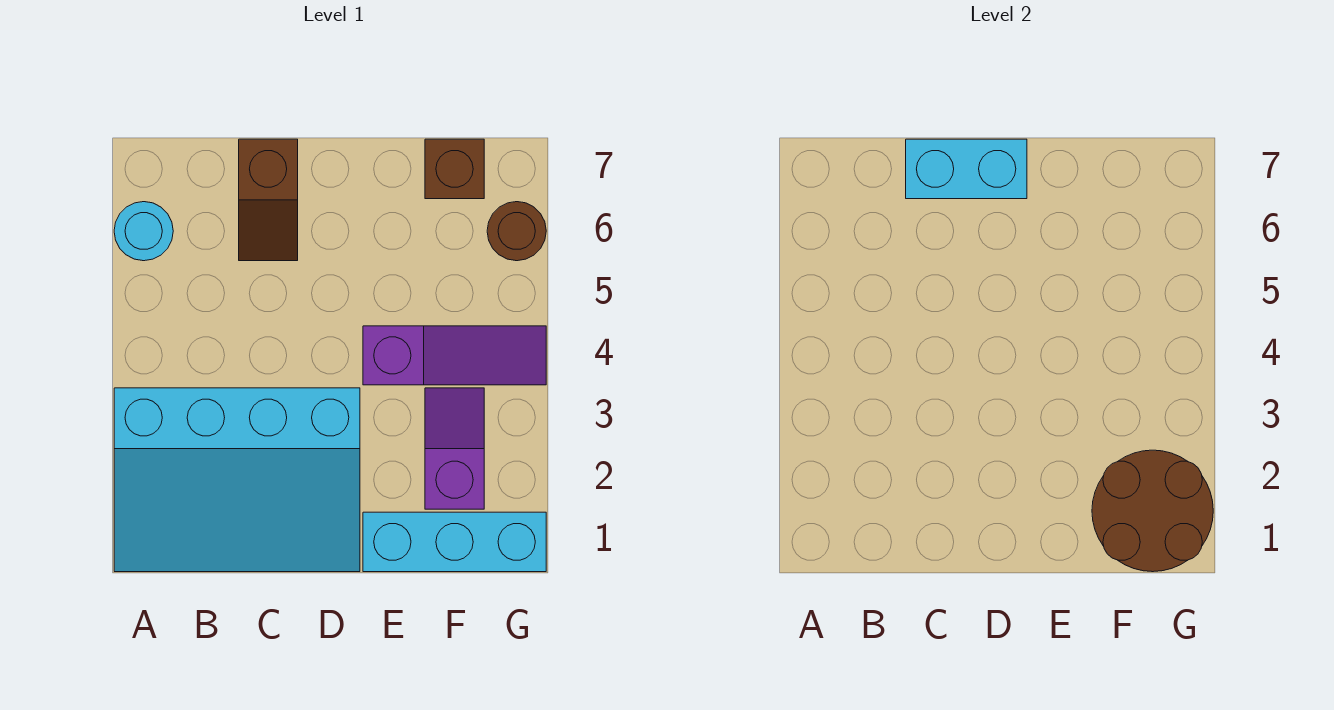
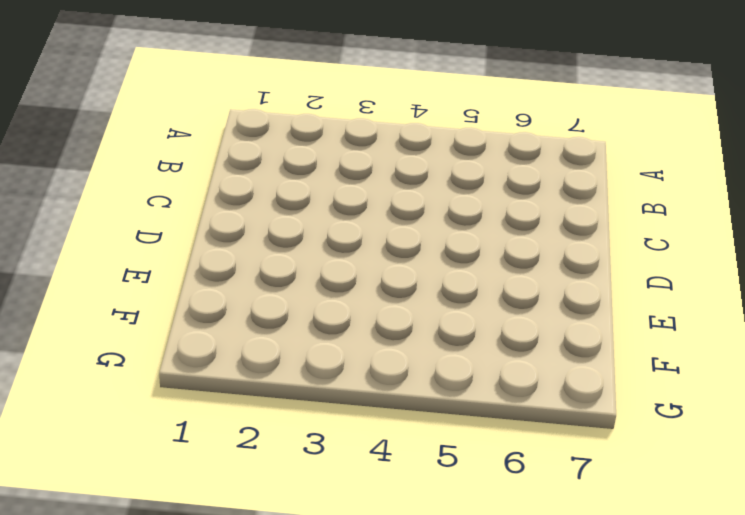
none -> cyan slope A1:D3 level 1 top 3
none -> cyan round brick A6 level 1

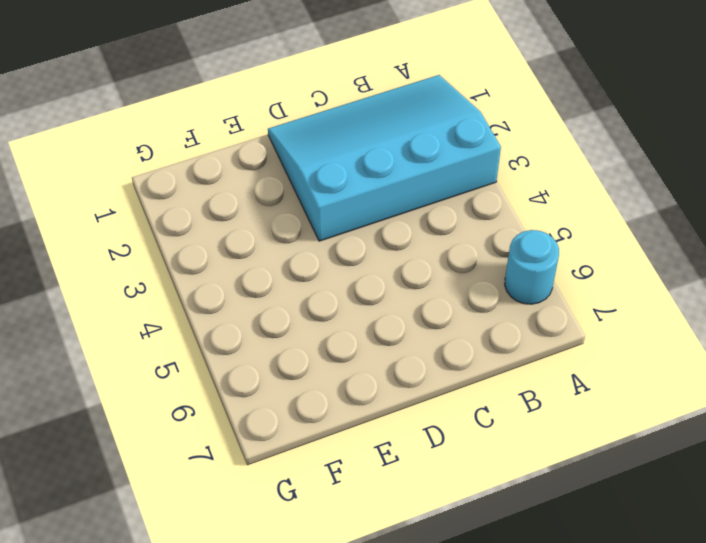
none -> brown slope C6:C7 level 1 top 7
none -> cyan brick E1:G1 level 1

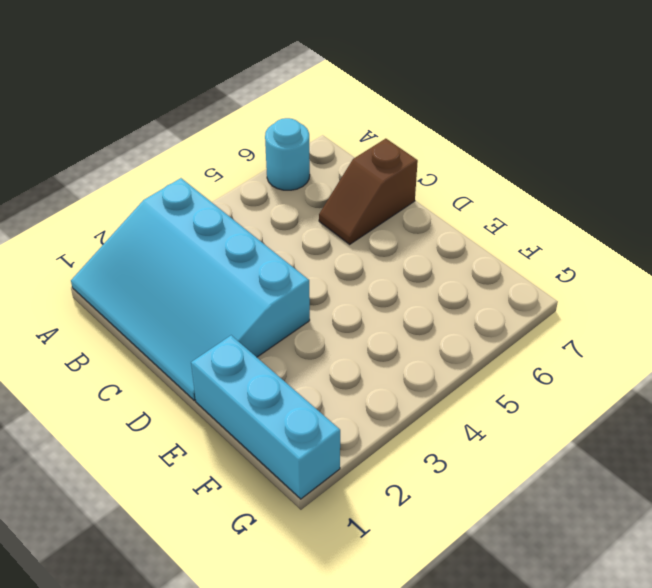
none -> purple slope E4:G4 level 1 top E
none -> purple slope F2:F3 level 1 top 2

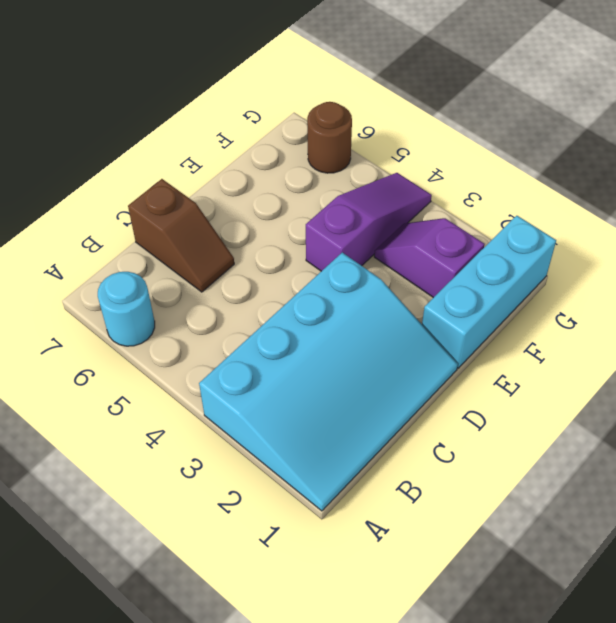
none -> brown brick F7 level 1
none -> cyan brick C7:D7 level 2

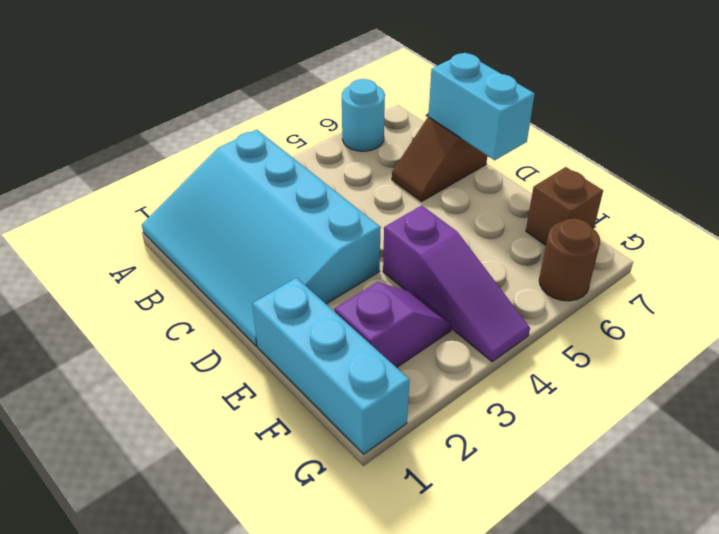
none -> brown round brick F1:G2 level 2

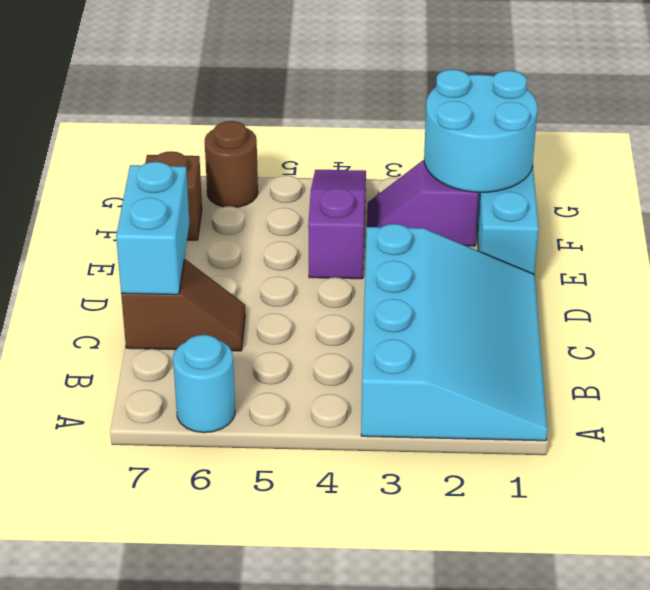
cyan round brick F1:G2 level 2 -> brown round brick F1:G2 level 2

